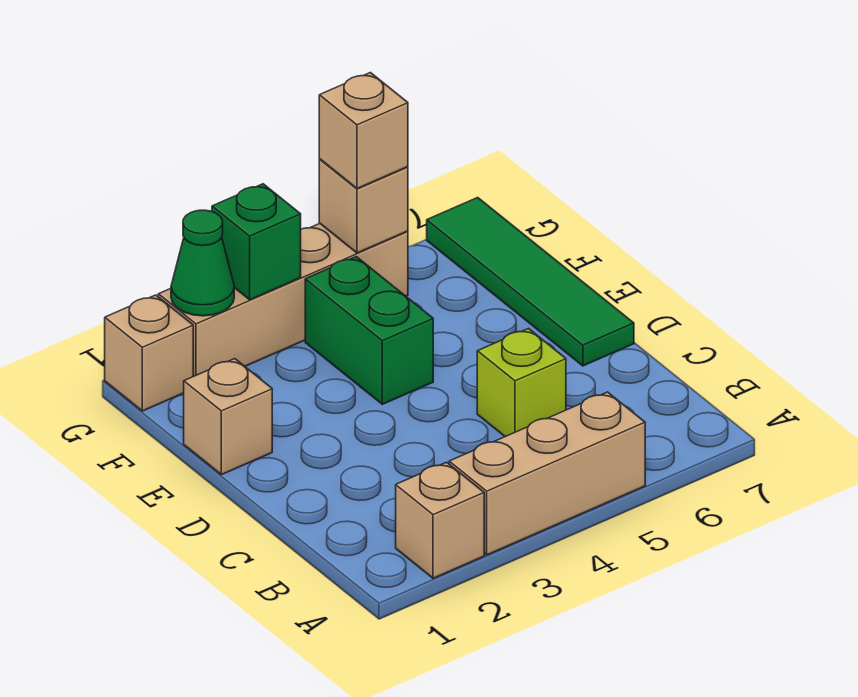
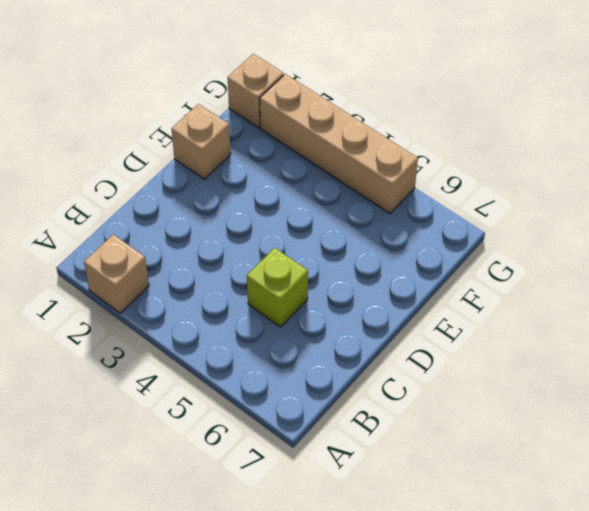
none -> tan brick A3:A5 level 1
none -> green tile D7:G7 level 1
none -> green brick E4:F4 level 1

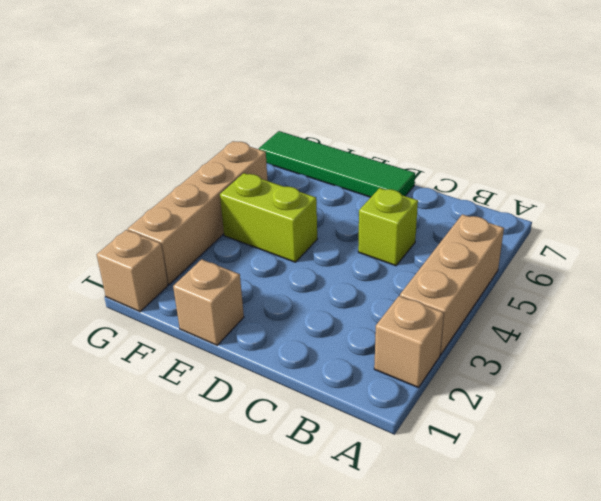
lime brick E4:F4 level 1 -> green brick E4:F4 level 1
none -> green cone G2 level 2
none -> green brick G3 level 2
none -> tan brick G5 level 2

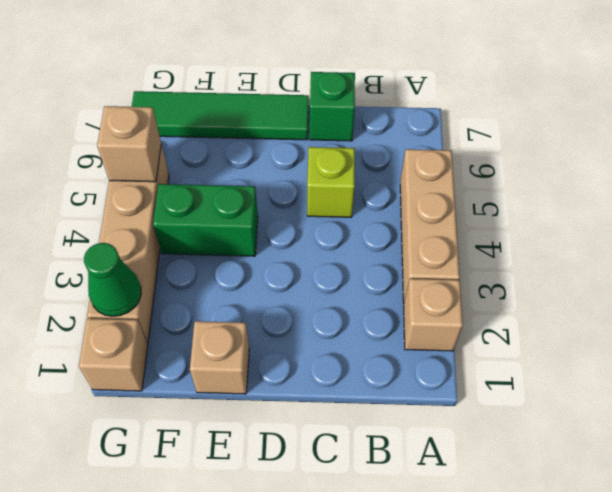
green brick C7 level 1 -> green brick G3 level 2
none -> tan brick G5 level 3

